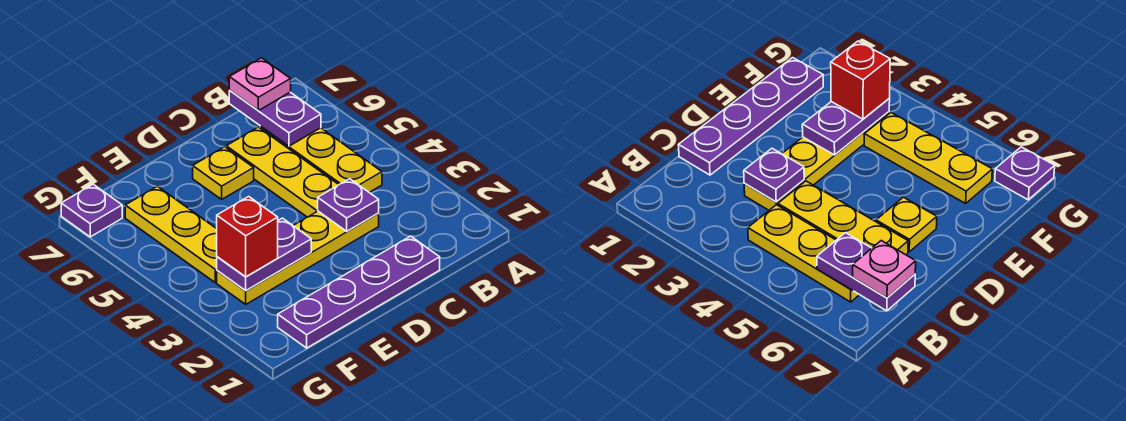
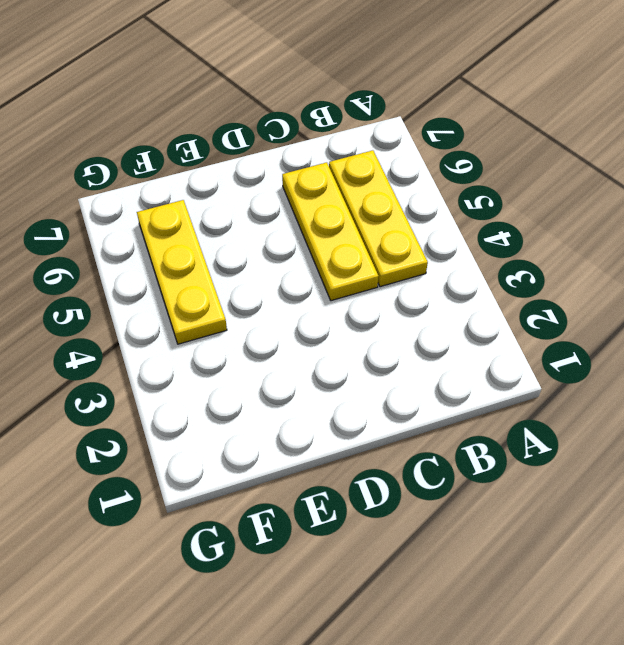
none -> purple plate C1:F1 level 1
none -> yellow plate C3:F3 level 1
none -> yellow plate D6 level 1

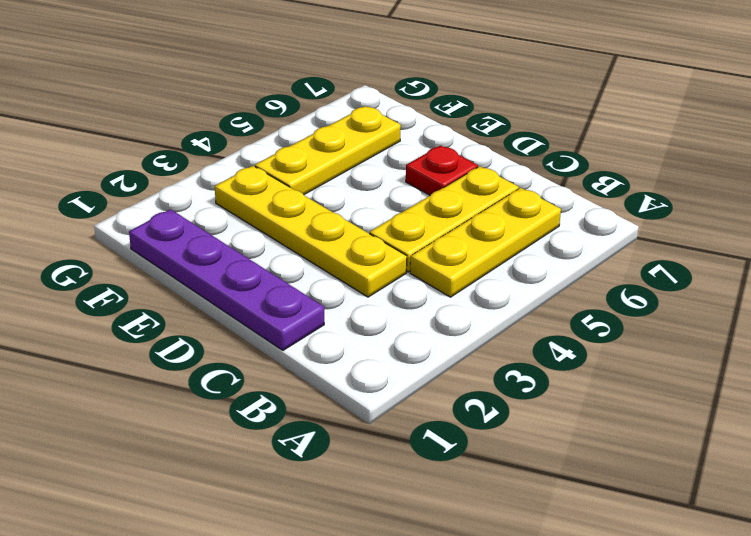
red plate D6 level 1 -> yellow plate D6 level 1
none -> purple plate G7 level 1
none -> purple plate B6:B7 level 2
none -> purple plate C3 level 2

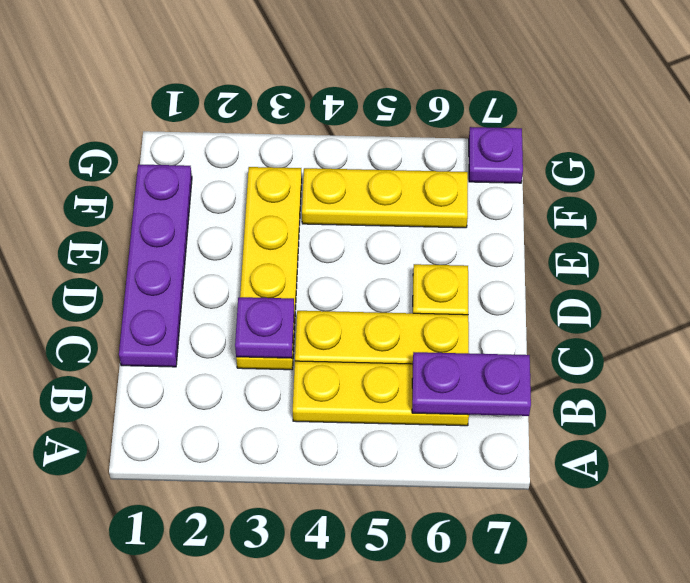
none -> purple plate E3:F3 level 2
none -> pink plate B7 level 3
none -> red brick F3 level 3

